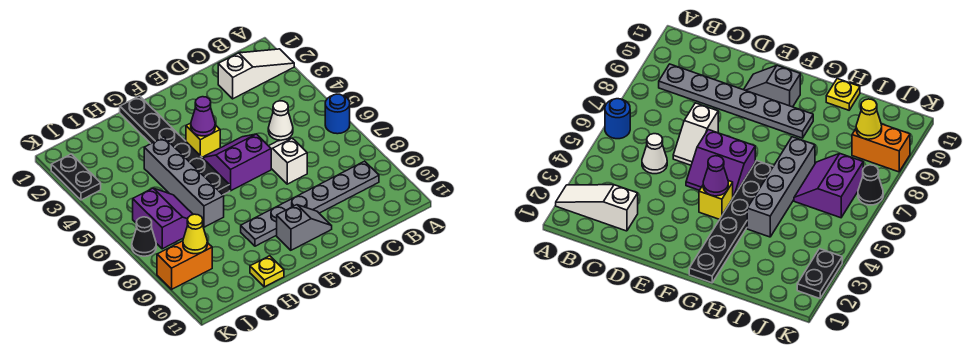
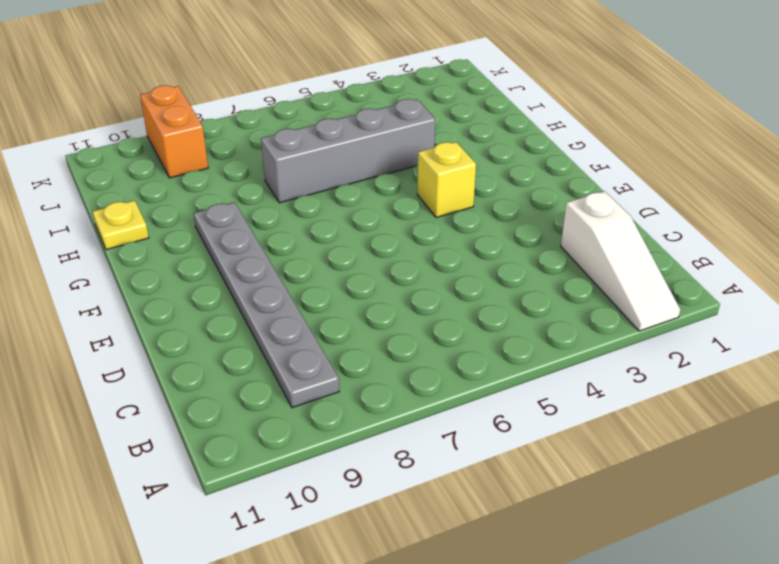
none -> blue round brick A6 level 1
none -> white cone C5 level 1
none -> white slope D6:D7 level 1 top 7

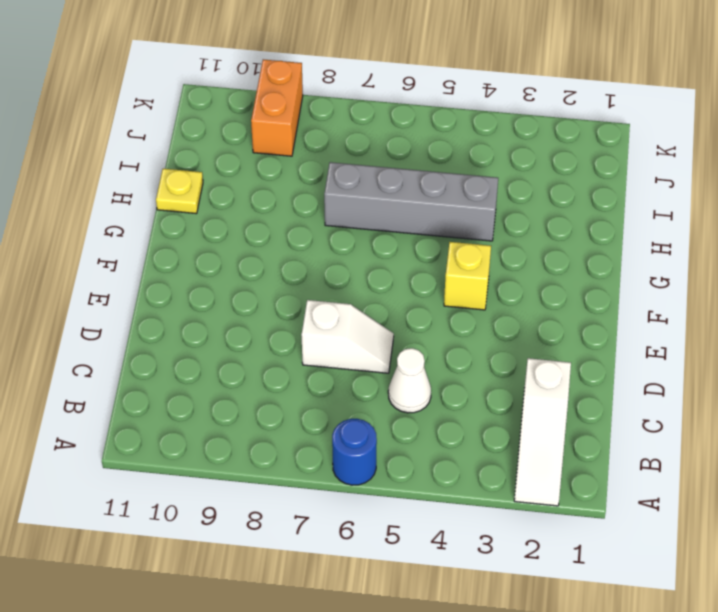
none -> grey plate B9:G9 level 1
none -> purple slope E5:F6 level 1 top 6
none -> grey slope E10:F10 level 1 top F

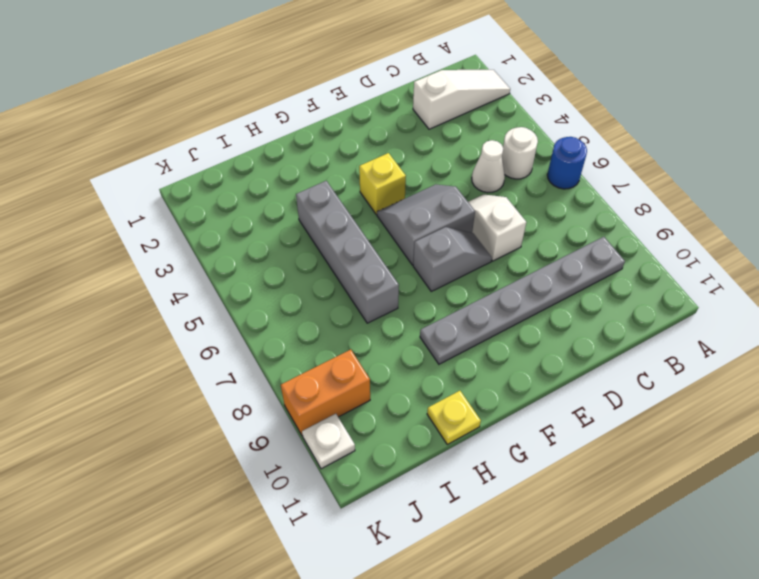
white round brick B5 level 1 -> none
grey slope E5:F6 level 1 top 6 -> purple slope E5:F6 level 1 top 6
grey slope E7:F7 level 1 top F -> grey slope E10:F10 level 1 top F
white plate K10 level 1 -> none
none -> black plate G1:G6 level 1
none -> purple slope I6:J7 level 1 top J
none -> black plate K2:K3 level 1

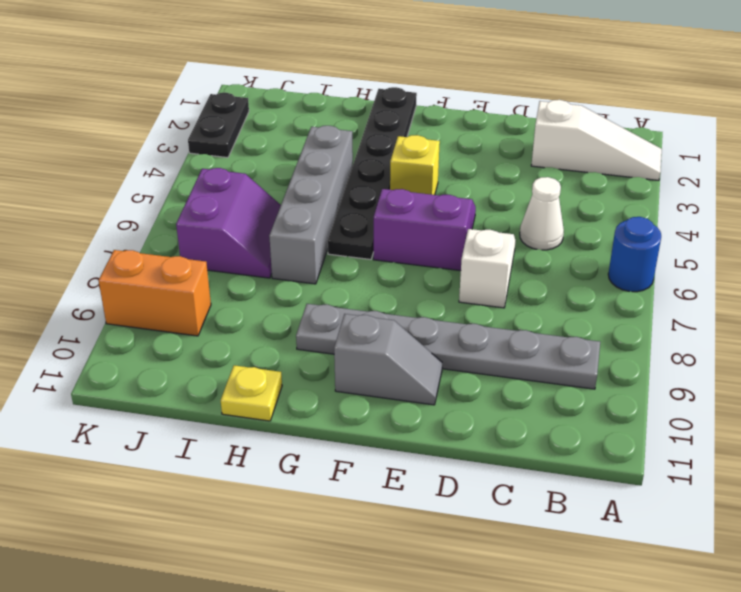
none -> black cone K7 level 1
none -> purple cone F4 level 2
none -> yellow cone J9 level 2

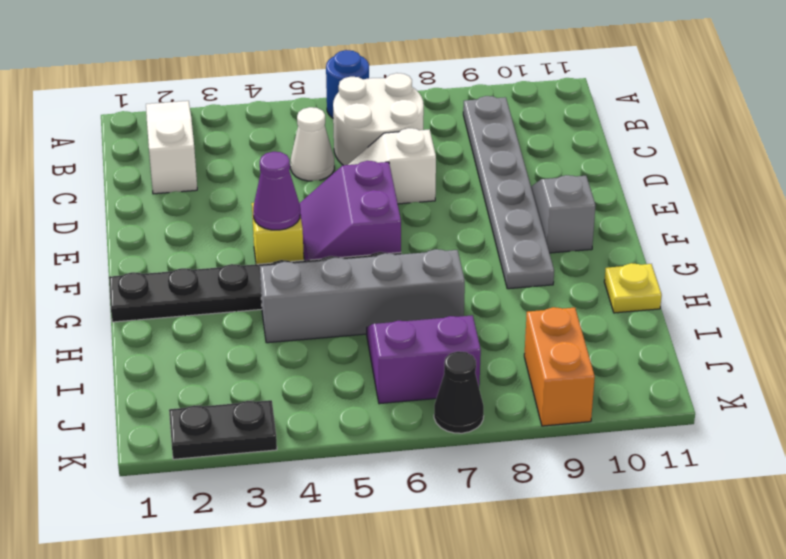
white round brick B6:C7 level 1 -> none
none -> yellow cone J9 level 2

